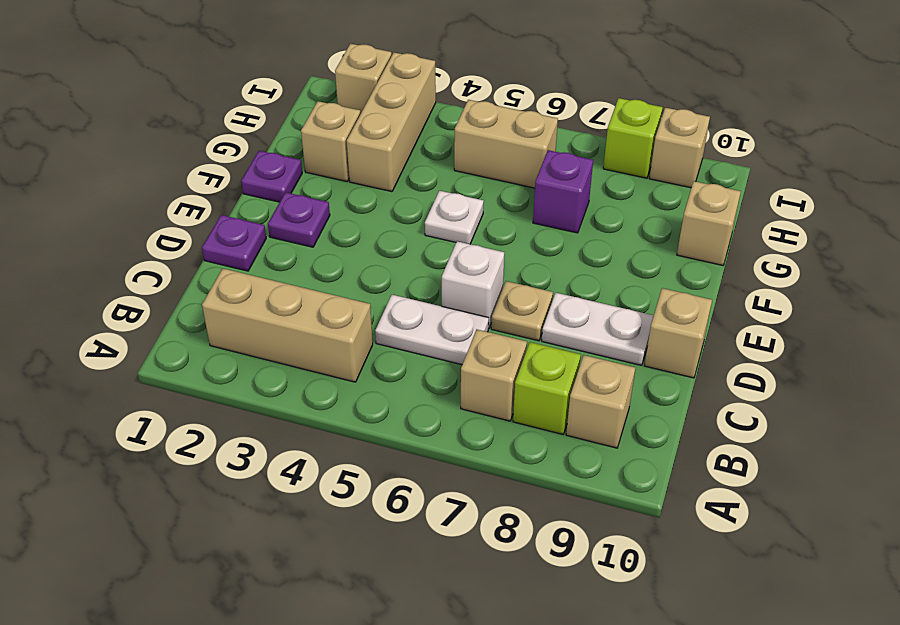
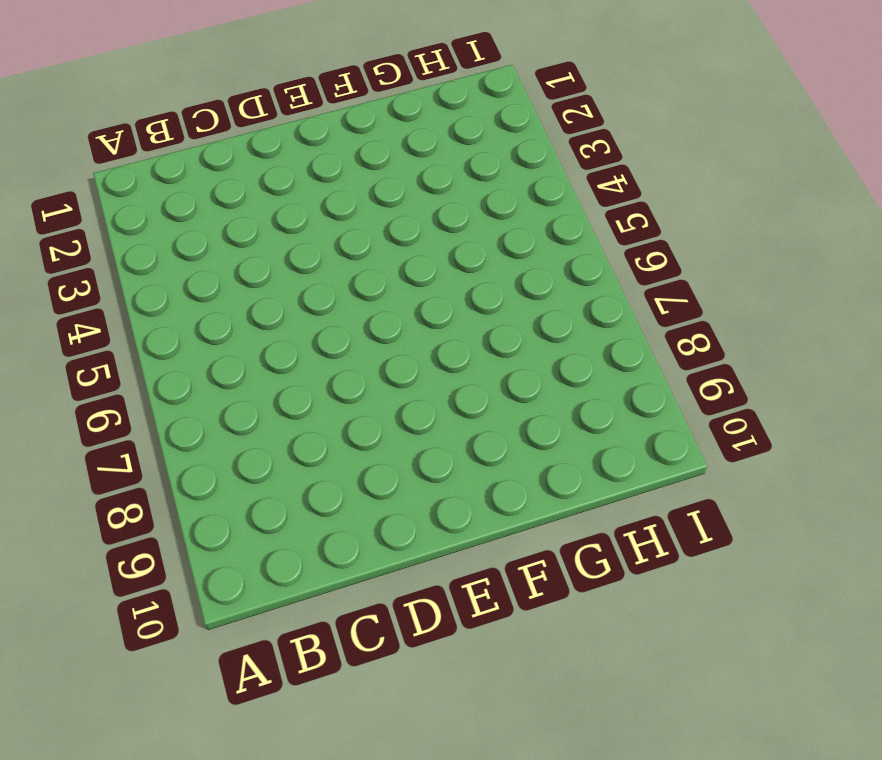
none -> tan brick B2:B4 level 1
none -> tan brick B7 level 1
none -> lime brick B8 level 1

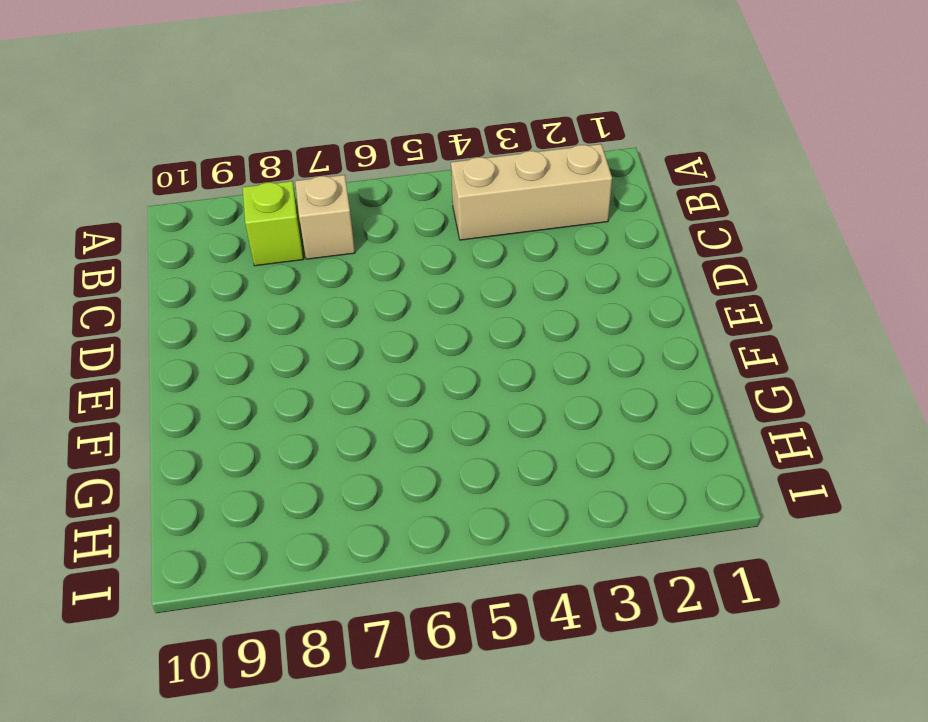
none -> tan brick B9 level 1
none -> white plate C5:C6 level 1
none -> purple plate D1 level 1

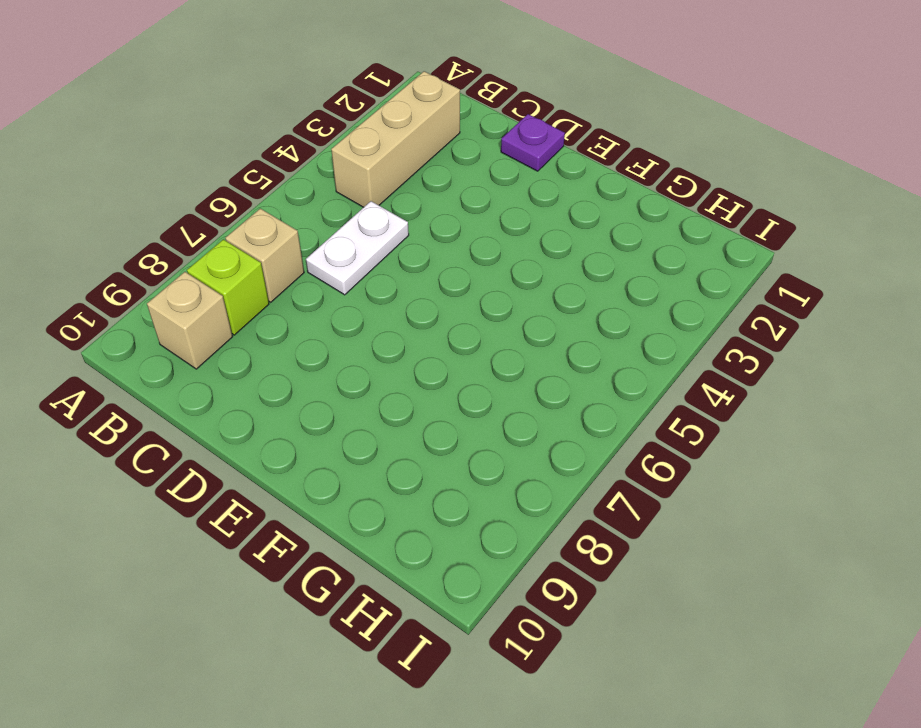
none -> white brick D6 level 1
none -> tan plate D7 level 1
none -> white plate D8:D9 level 1

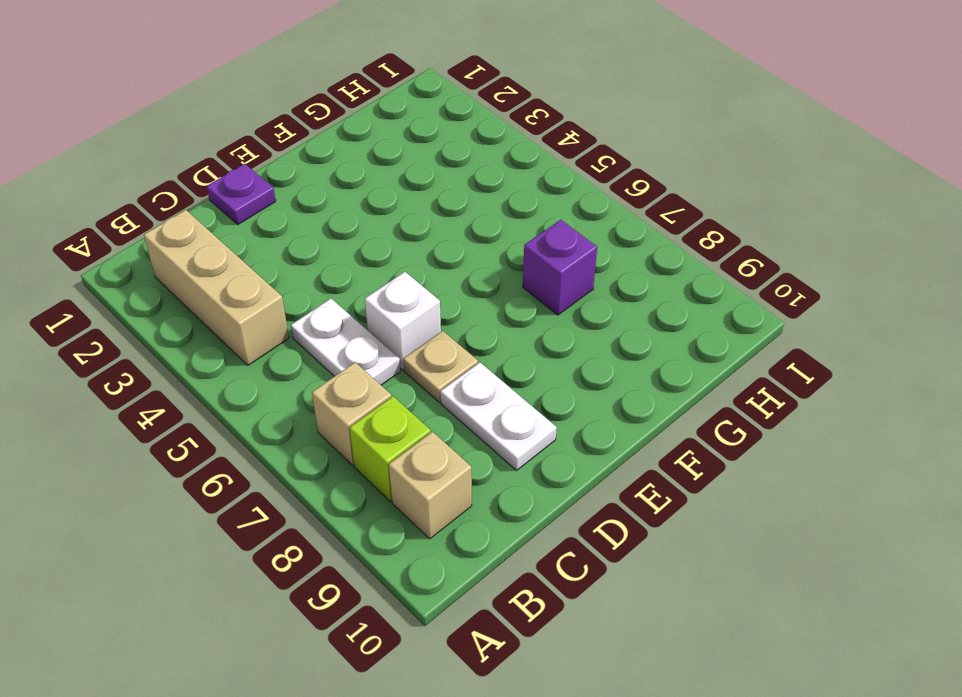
none -> tan brick D10 level 1
none -> purple plate E2 level 1
none -> purple plate F1 level 1

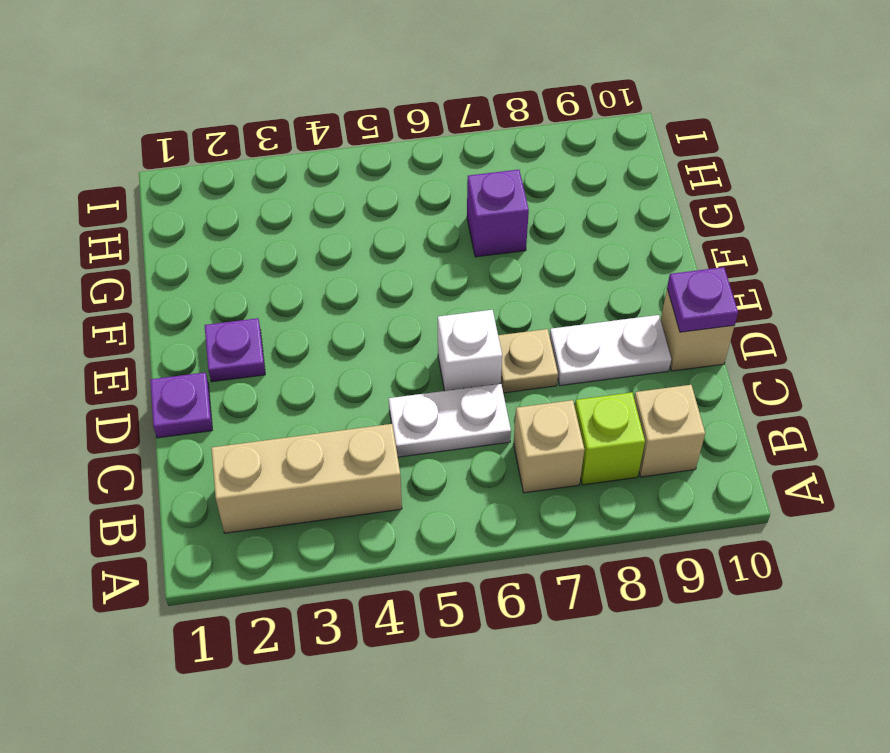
purple plate D10 level 2 -> purple plate F1 level 1
none -> white plate F5 level 1
none -> tan brick G2 level 1
none -> tan brick G3:I3 level 1

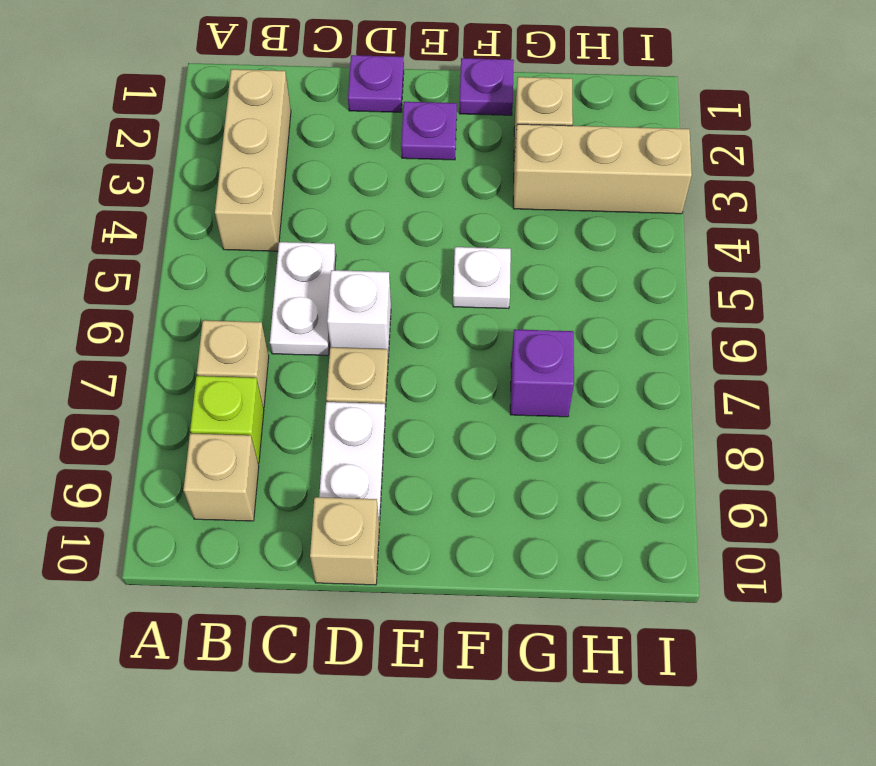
none -> tan brick G10 level 1
none -> tan brick H5:H6 level 1
none -> tan brick I2 level 1

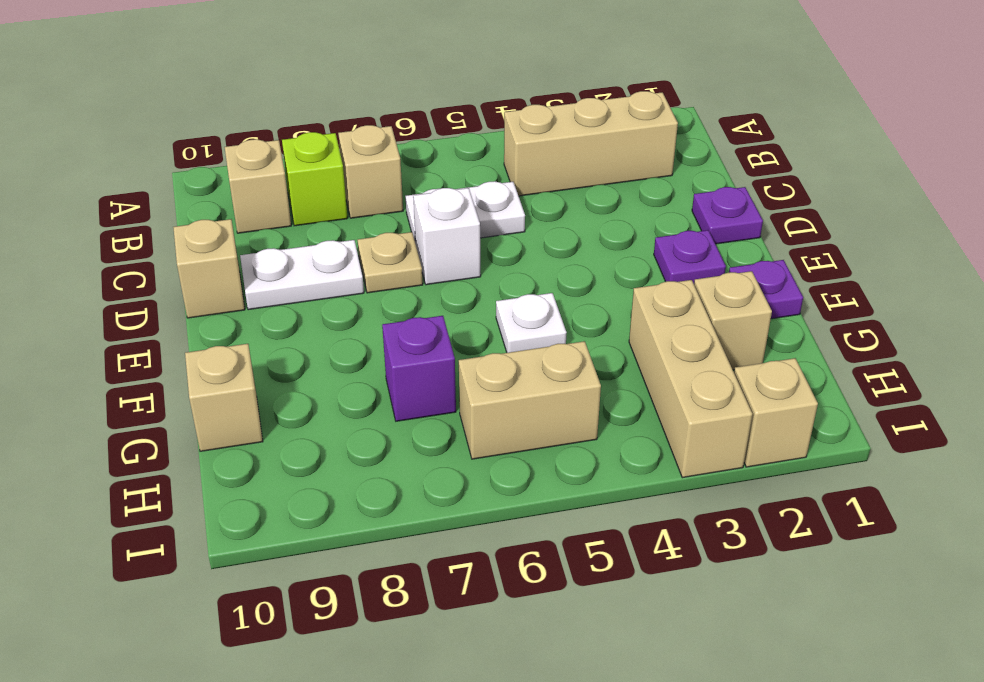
none -> lime brick I8 level 1
none -> tan brick I9 level 1

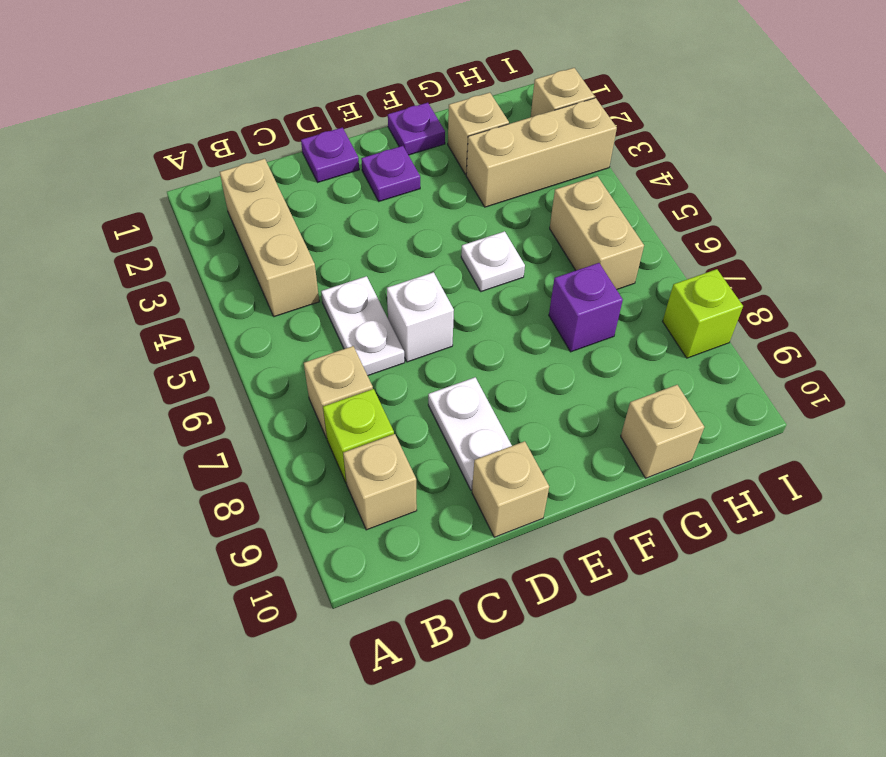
none -> tan plate D7 level 1
none -> tan brick I9 level 1

